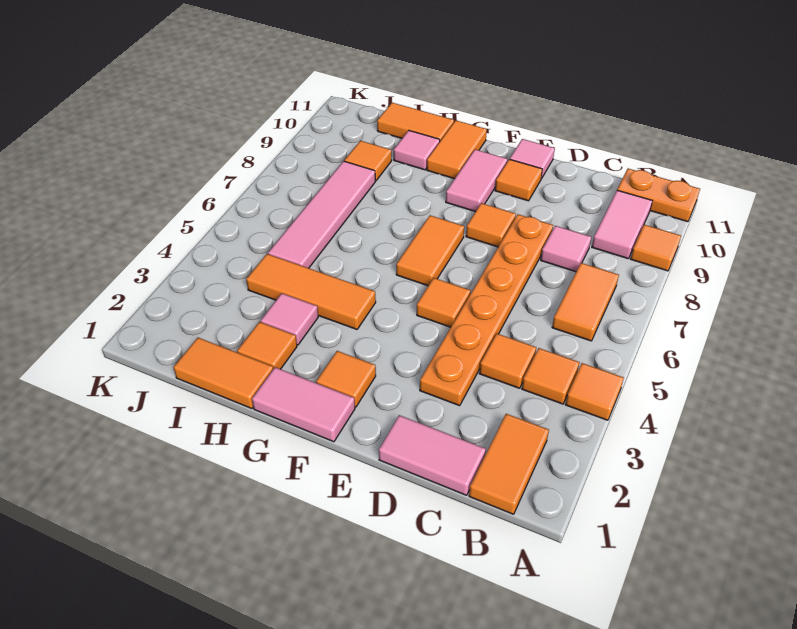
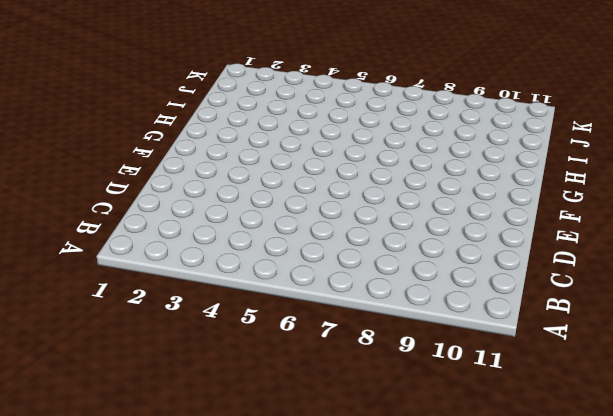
none -> orange tile A4 level 1
none -> orange tile A9 level 1
none -> orange plate A11:B11 level 1

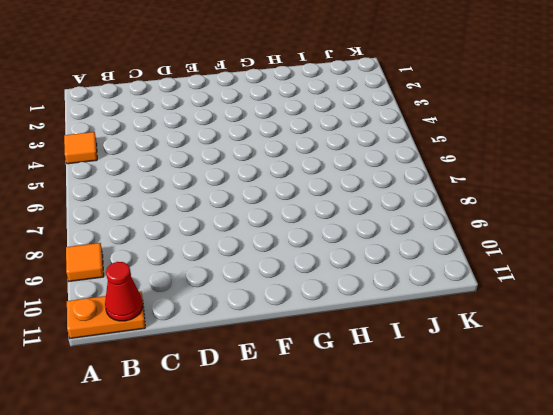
red cone B11 level 2 -> none
none -> orange tile B1:B2 level 1
none -> orange tile B4 level 1
none -> orange tile B6:B7 level 1

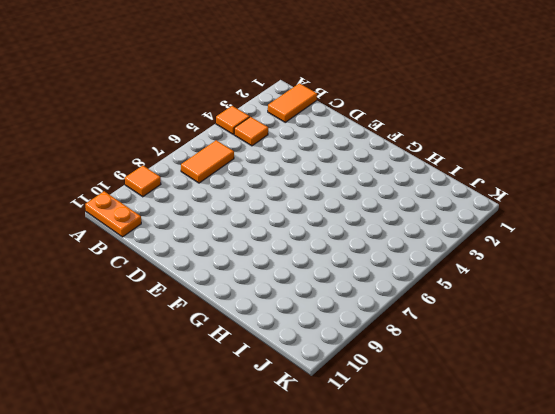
none -> pink tile B9:B10 level 1
none -> pink tile C1:D1 level 1
none -> orange tile C4 level 1

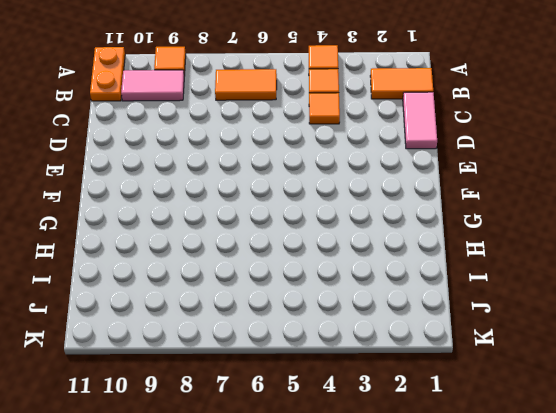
none -> pink tile C8 level 1
none -> orange plate D3:D8 level 1
none -> orange tile E5 level 1

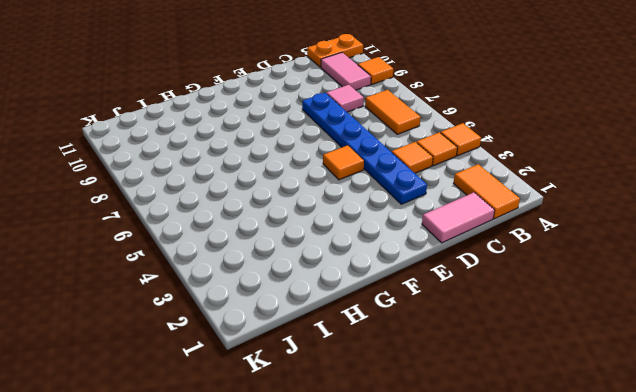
blue plate D3:D8 level 1 -> orange plate D3:D8 level 1
none -> orange tile E8 level 1
none -> orange tile E10 level 1
none -> pink tile E11 level 1

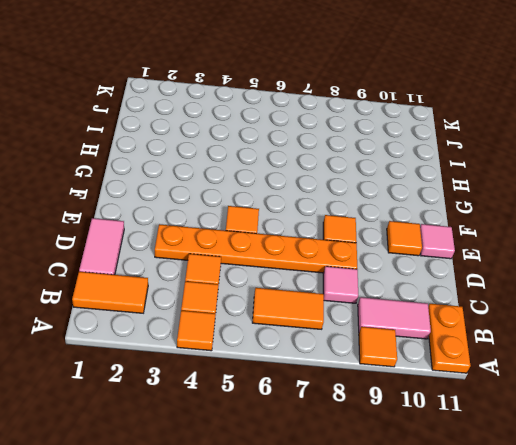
none -> pink tile F1:G1 level 1
none -> orange tile F2 level 1
none -> orange tile F6:F7 level 1

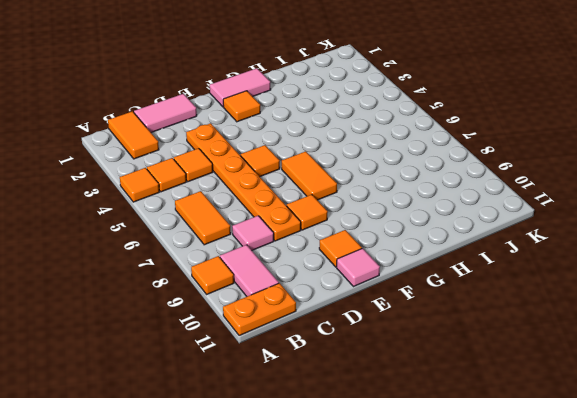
none -> pink tile F9:F10 level 1
none -> orange tile G4:I4 level 1
none -> orange tile G10:G11 level 1

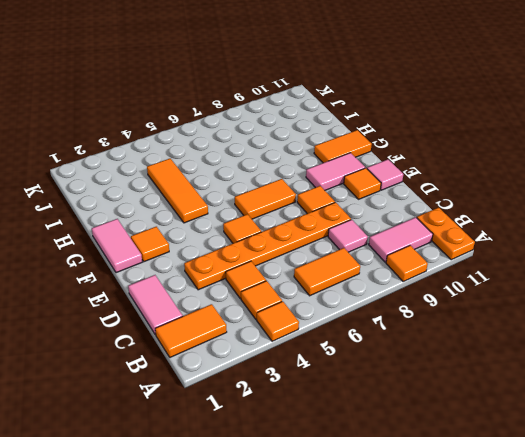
none -> orange tile H1:I1 level 1
none -> orange tile H2 level 1
none -> pink tile H3 level 1

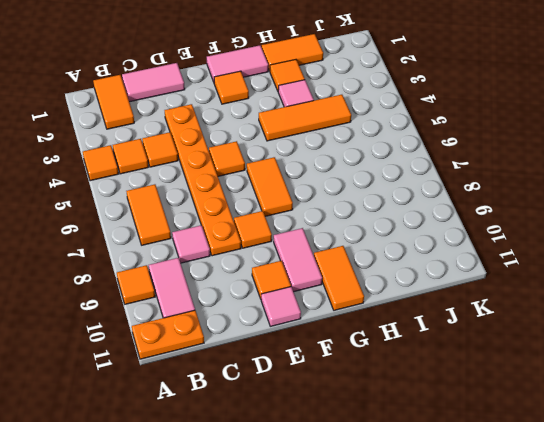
none -> pink tile H10 level 1
none -> orange tile H11:I11 level 1
none -> pink tile I5:I8 level 1

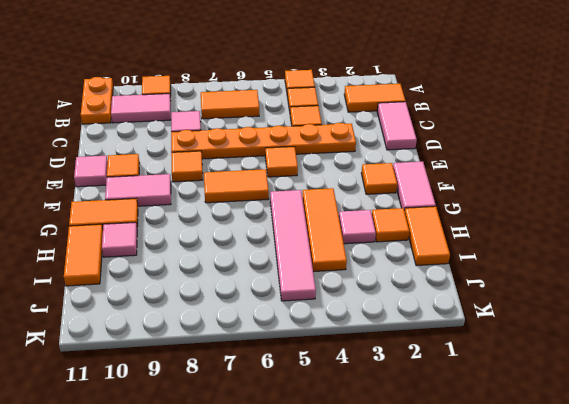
pink tile G5:J5 level 1 -> pink tile I5:I8 level 1
none -> orange tile I9 level 1

